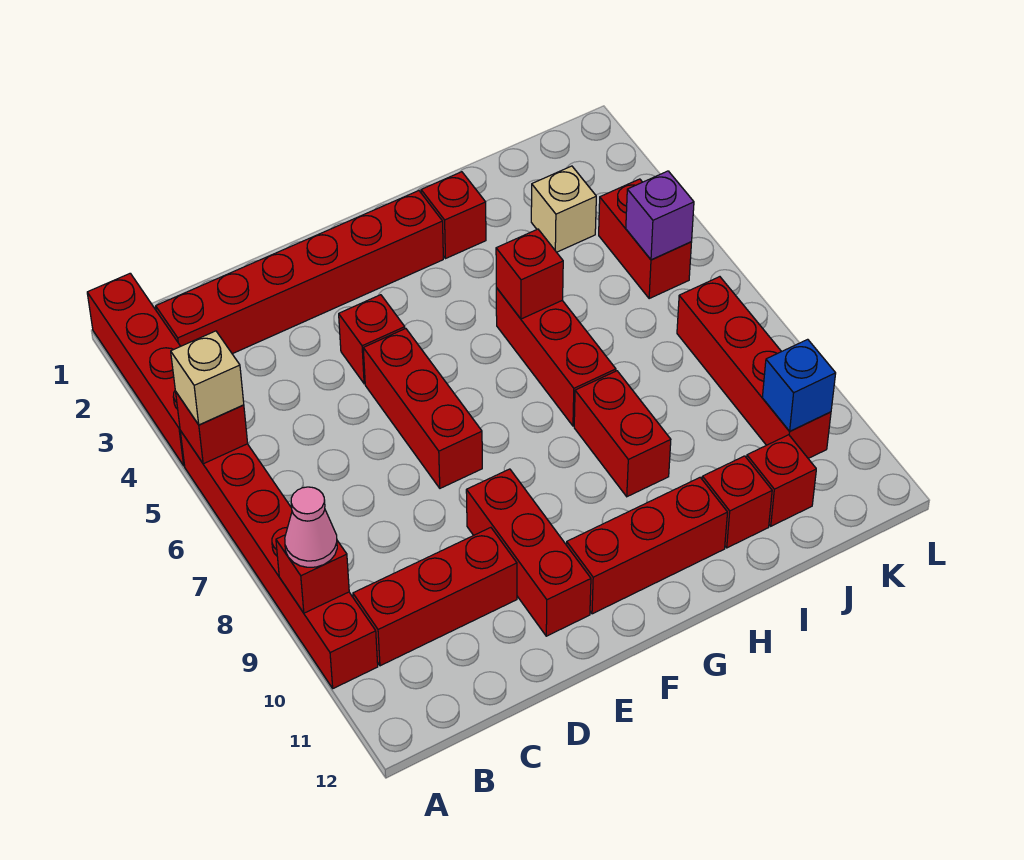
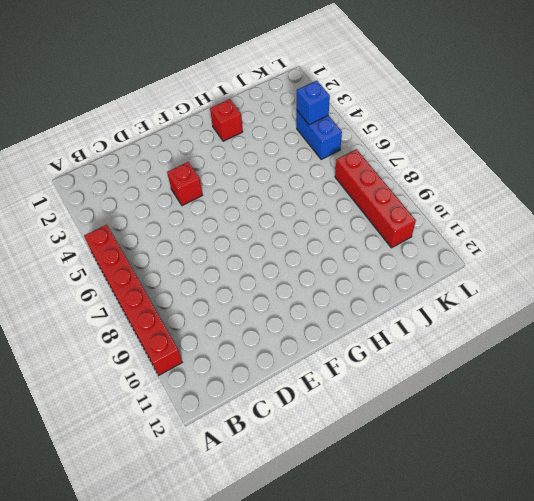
blue brick K4:K5 level 1 -> red brick K4:K5 level 1
blue brick K4 level 2 -> blue brick K10 level 2
none -> red brick A1:A4 level 1
none -> red brick B2:G2 level 1
none -> red brick B10:D10 level 1

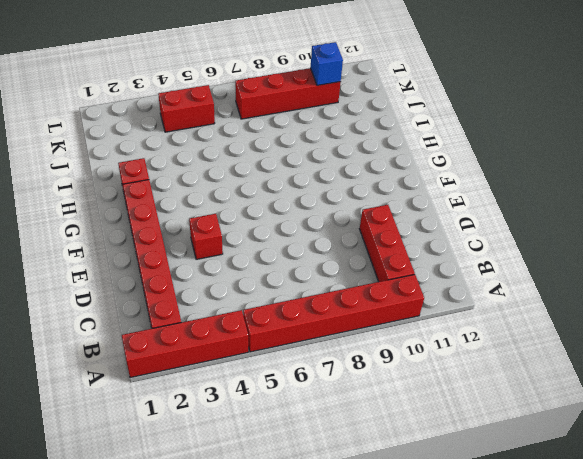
none -> red brick E5:E7 level 1
none -> red brick E9:E11 level 1
none -> red brick F11:H11 level 1

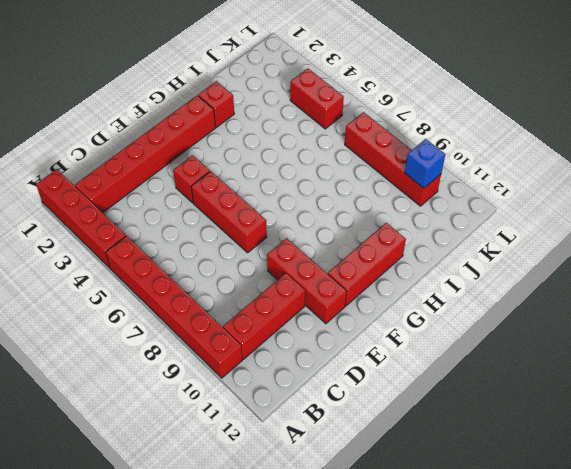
none -> red brick H5:H7 level 1
none -> red brick H8:H9 level 1
none -> red brick I11 level 1

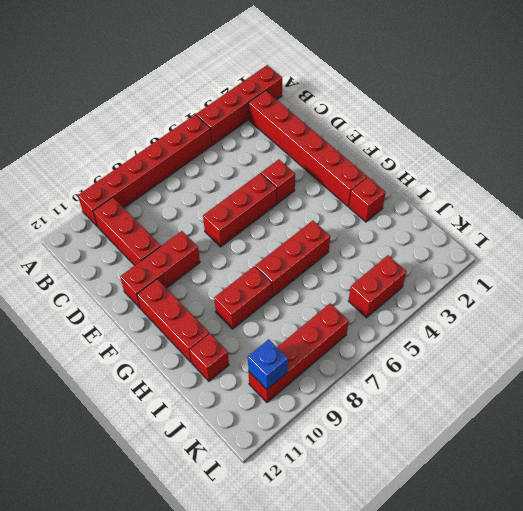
none -> tan brick J3 level 1
none -> red brick J11 level 1
none -> red brick A5 level 2

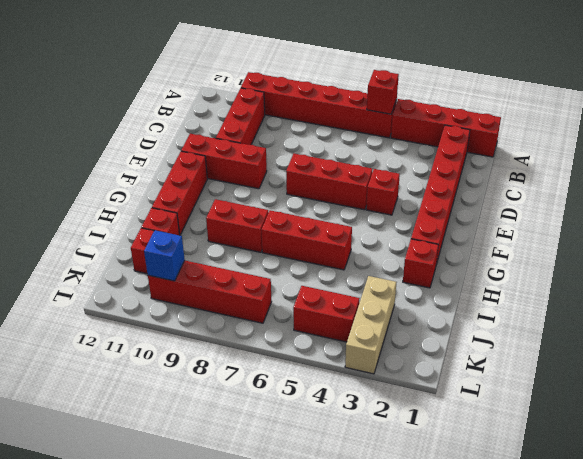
tan brick J3:L3 level 1 -> tan brick J3 level 1
none -> red brick A9 level 2
none -> red brick H5 level 2
none -> purple brick K5 level 2

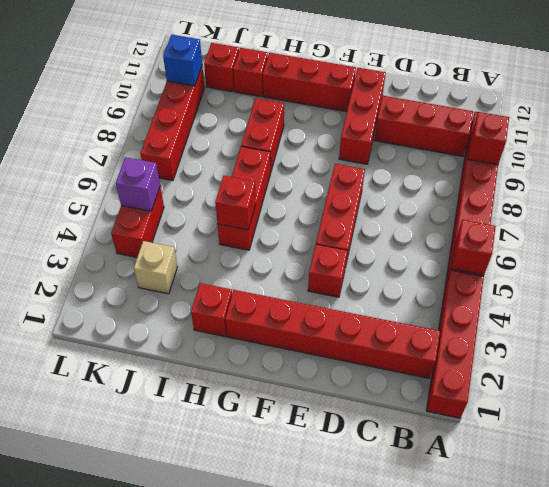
none -> tan brick A5 level 3
none -> pink cone A9 level 3

